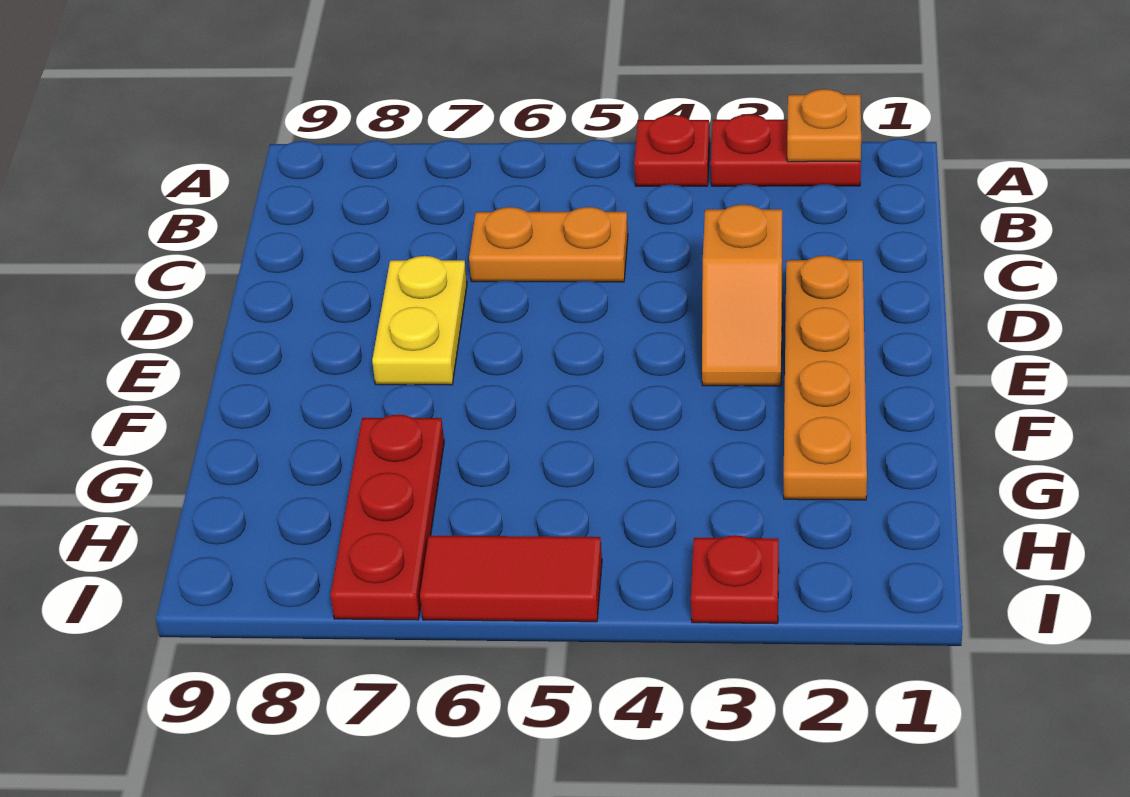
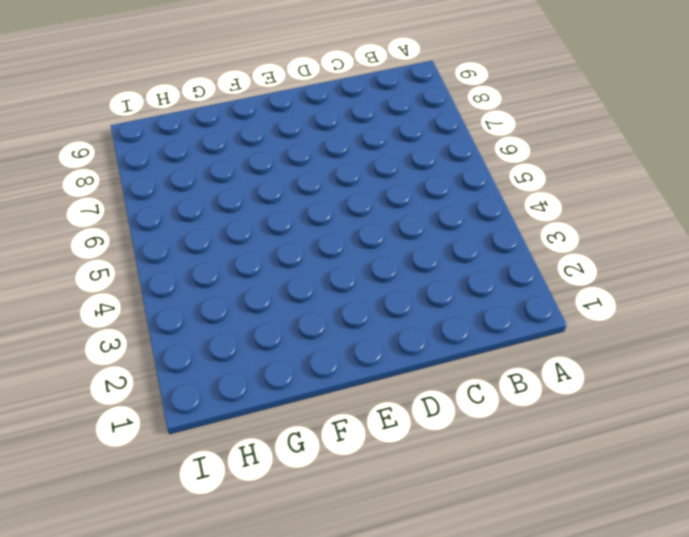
none -> red plate A2:A3 level 1
none -> red plate A4 level 1

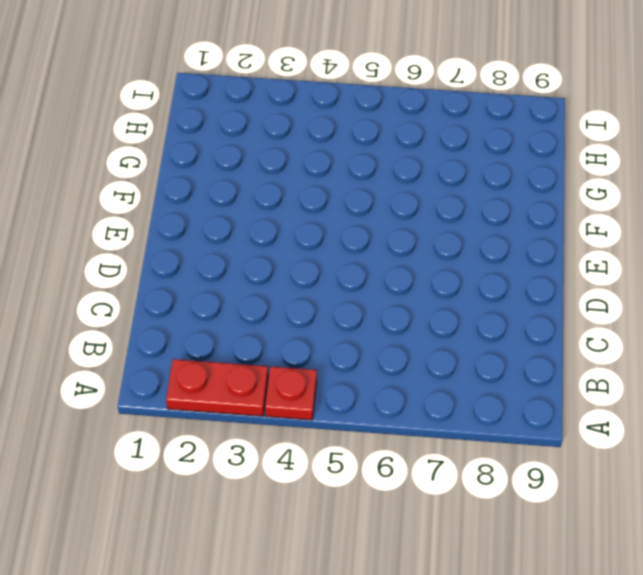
none -> orange plate C5:C6 level 1
none -> orange plate D2:G2 level 1

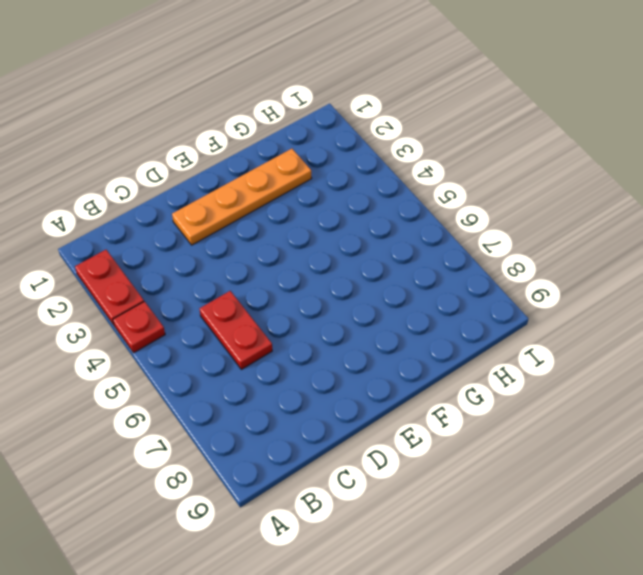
red plate C5:C6 level 1 -> orange plate C5:C6 level 1
none -> orange slope D3:E3 level 1 top D
none -> yellow plate D7:E7 level 1

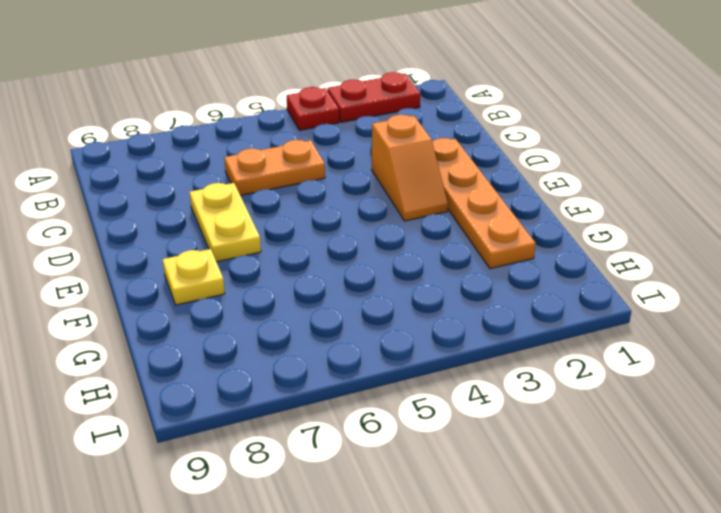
yellow plate F8 level 1 -> none
none -> red plate G7:I7 level 1
none -> red plate I3 level 1

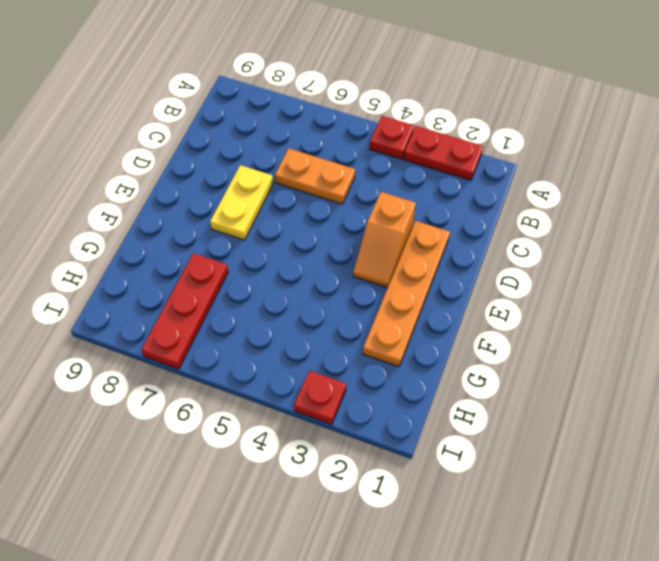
none -> red tile I5:I6 level 1
none -> orange plate A2 level 2

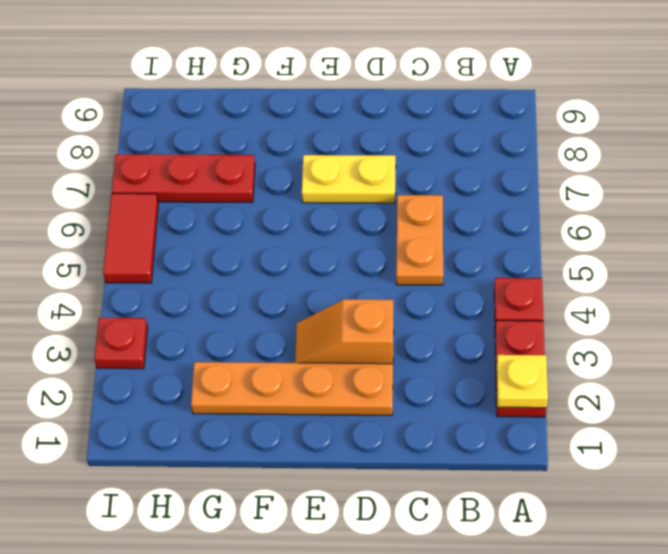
yellow plate A2 level 2 -> orange plate A2 level 2

